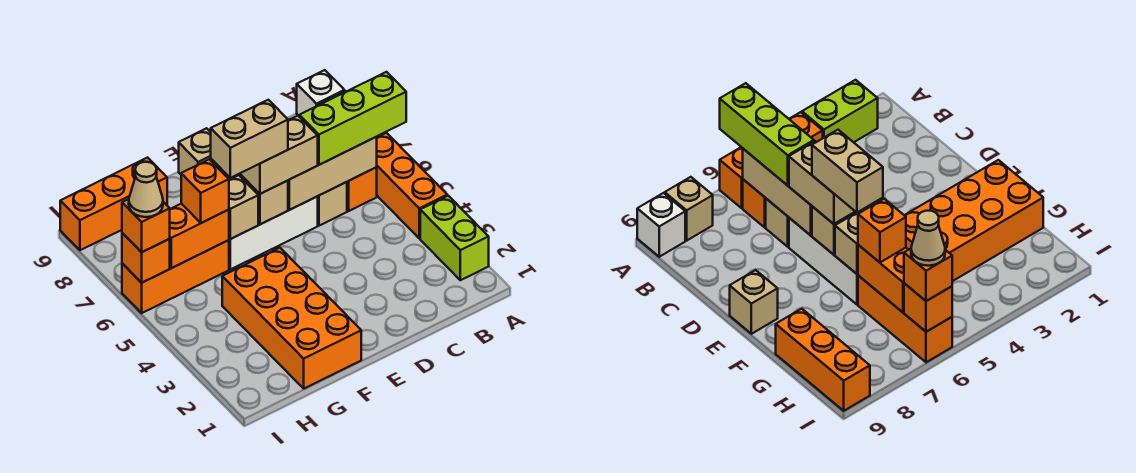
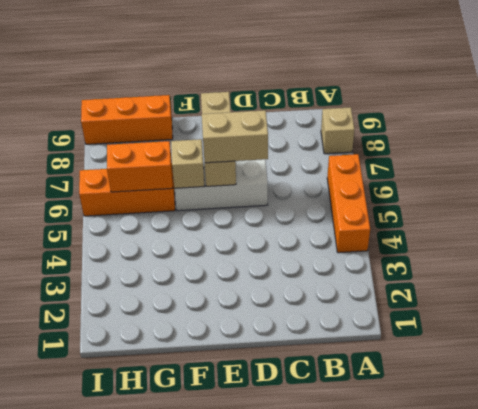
none -> lime brick A2:A3 level 1
none -> white brick A9 level 1
none -> orange brick B6 level 1

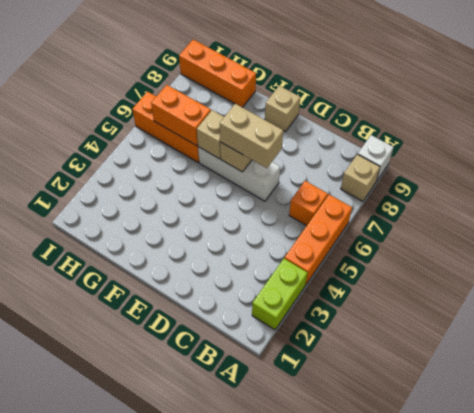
none -> tan brick C6 level 1
none -> orange brick F1:G4 level 1
none -> tan brick B6:D6 level 2

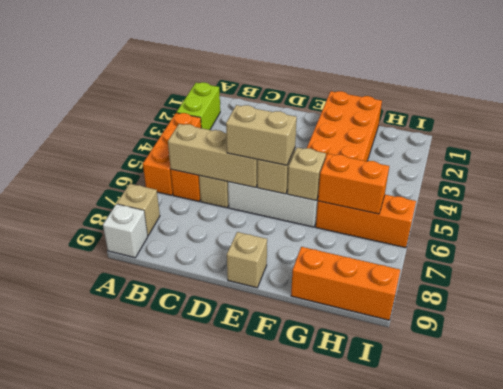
none -> orange brick I6 level 2
none -> lime brick A6:C6 level 3
none -> orange brick G6 level 3

